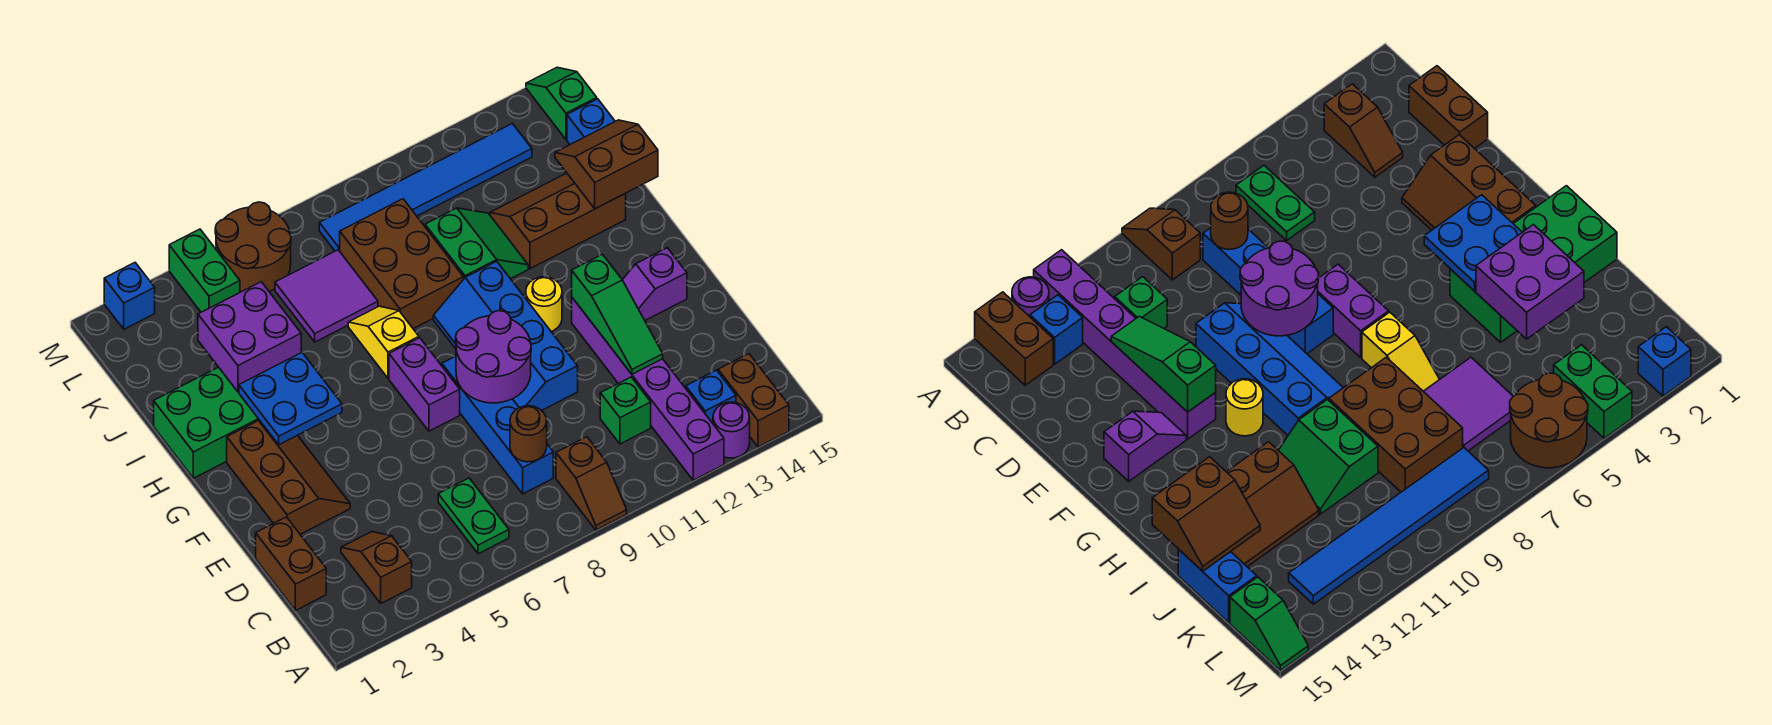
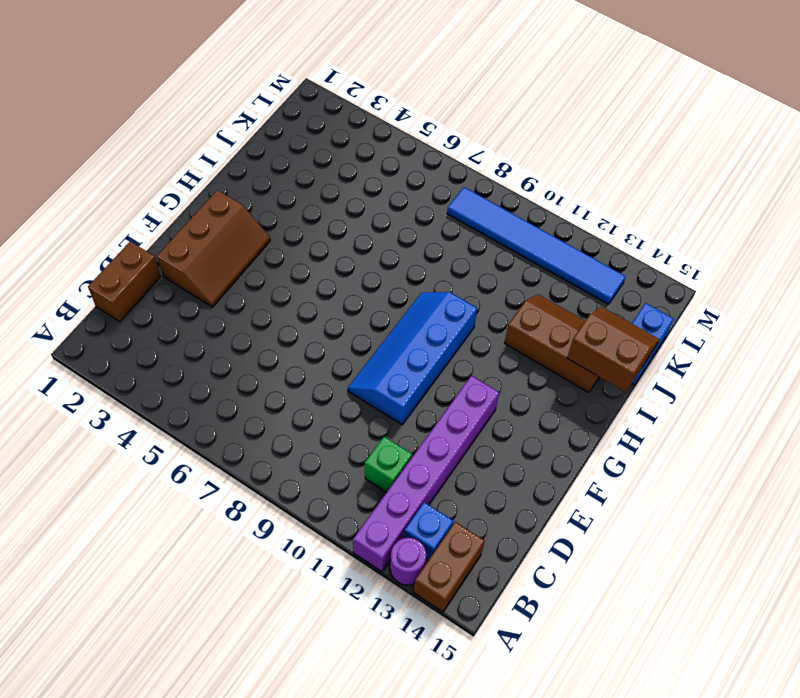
none -> brown slope A9:B9 level 1 top B
none -> brown slope B3:C3 level 1 top B
none -> green plate B6:C6 level 1
none -> blue brick C8:F8 level 1

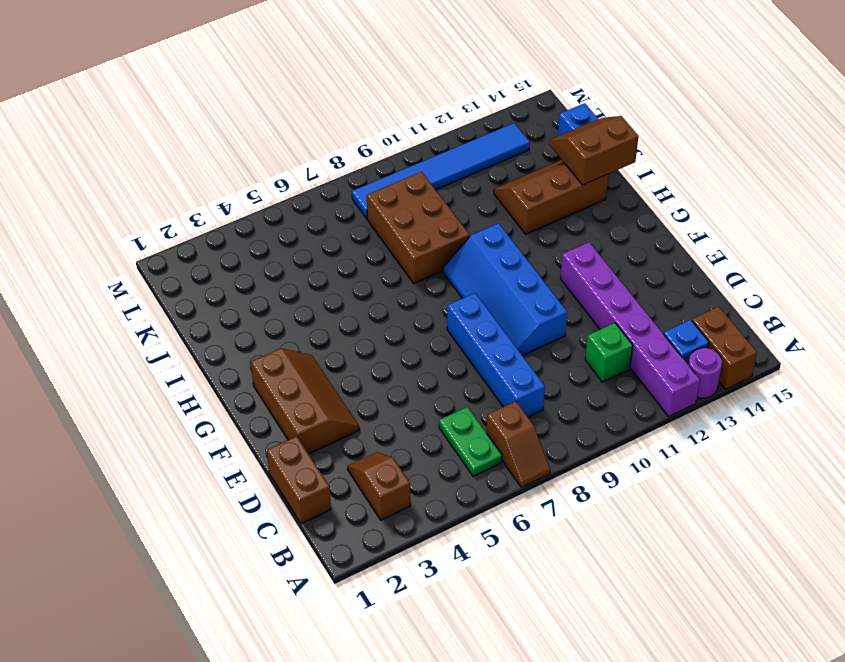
brown slope A7:B7 level 1 top B -> brown slope A9:B9 level 1 top B
none -> purple brick F7:G7 level 1
none -> purple slope F13:F14 level 1 top 14
none -> yellow round brick G11 level 1
none -> green brick H1:I4 level 1

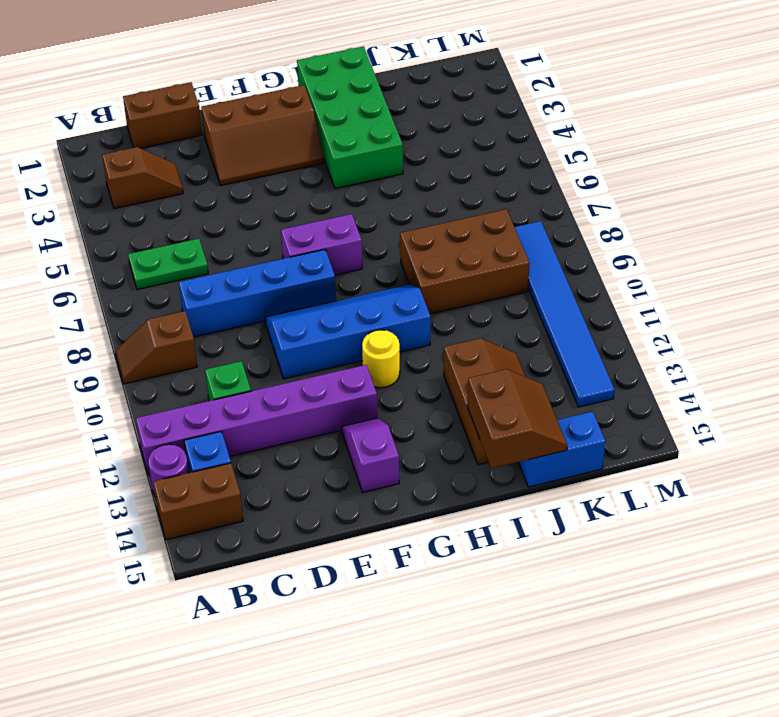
none -> yellow slope H7:I7 level 1 top H
none -> green slope I10:J11 level 1 top 10
none -> purple tile J6:K7 level 1
none -> green brick L4:M4 level 1

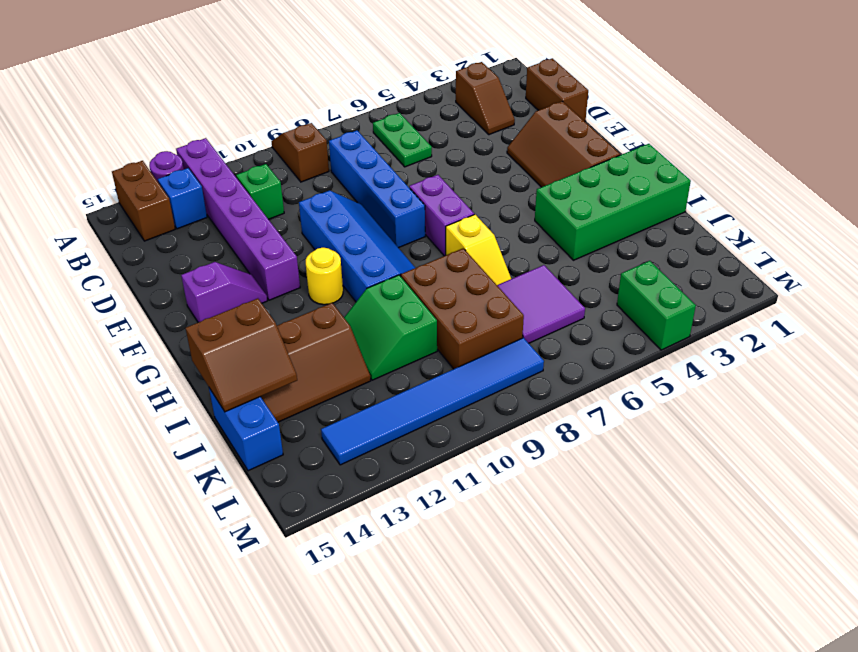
none -> brown round brick L5:M6 level 1
none -> green slope L15:M15 level 1 top L
none -> blue brick M2 level 1
none -> brown round brick C8 level 2

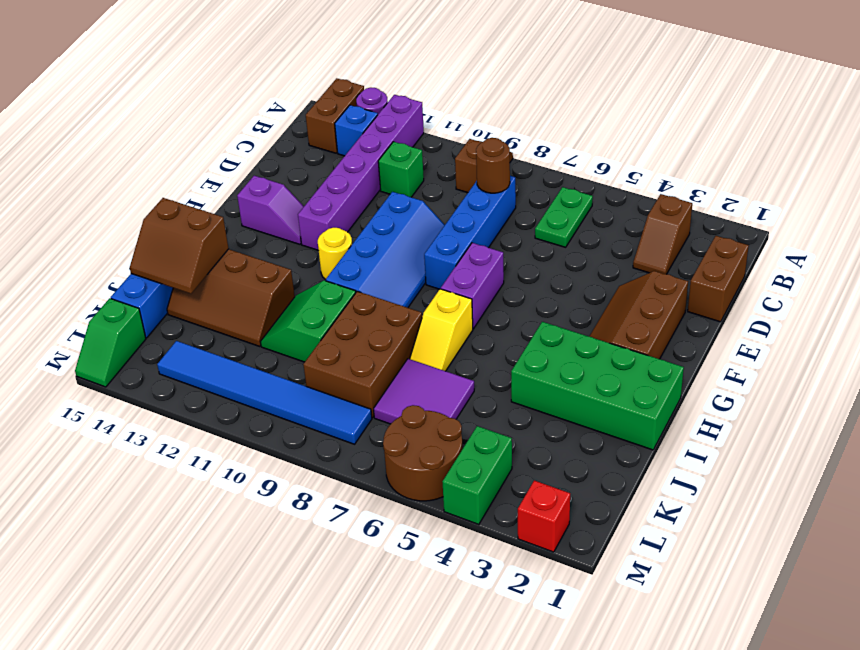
red brick M2 level 1 -> blue brick M2 level 1
none -> green slope D12:F12 level 2 top F
none -> purple round brick E8:F9 level 2
none -> blue plate G3:H4 level 2
none -> purple brick I3:J4 level 2

